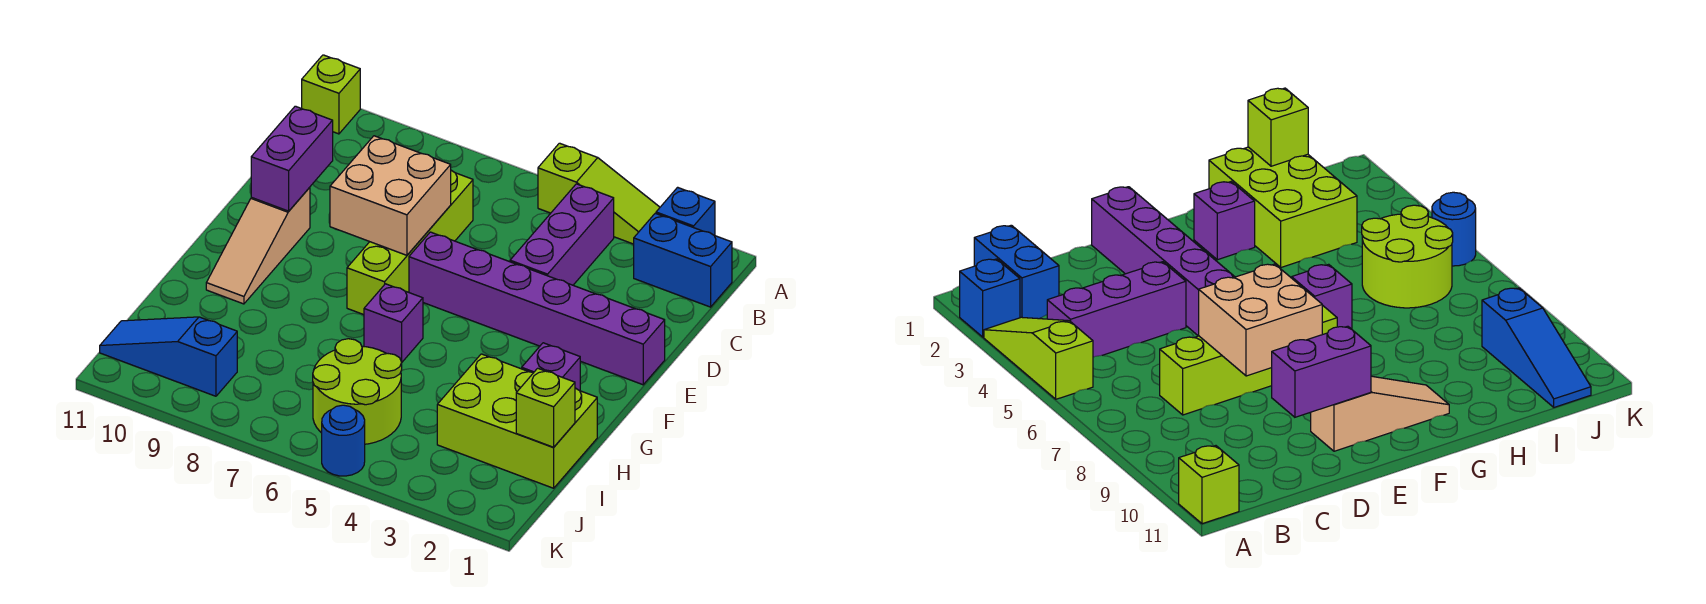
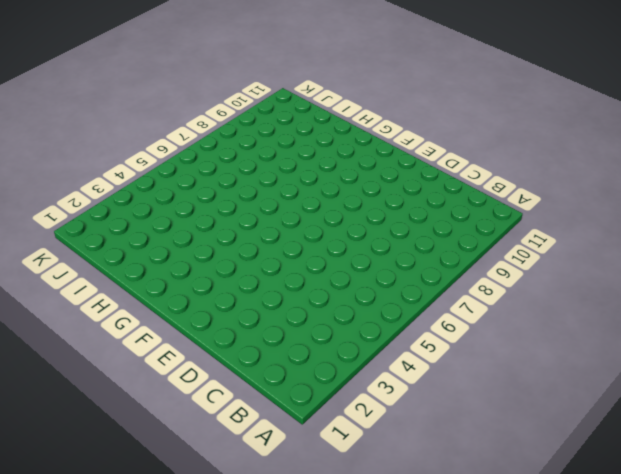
none -> blue brick A2 level 1
none -> lime slope A3:A5 level 1 top 5
none -> lime brick A11 level 1

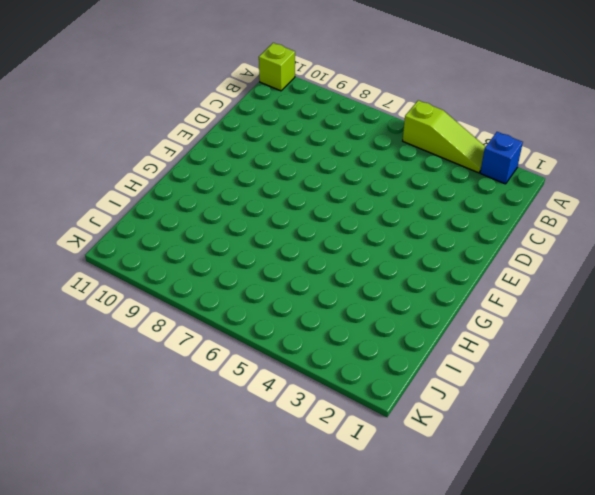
none -> blue brick B1:B2 level 1
none -> purple brick B4:D4 level 1
none -> lime brick C7:F7 level 1

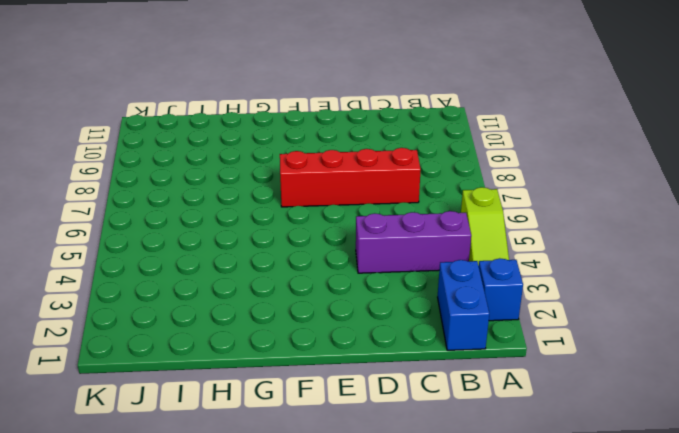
red brick C7:F7 level 1 -> lime brick C7:F7 level 1
none -> lime brick A11 level 1
none -> purple brick E1:E6 level 1
none -> tan slope E10:G10 level 1 top E

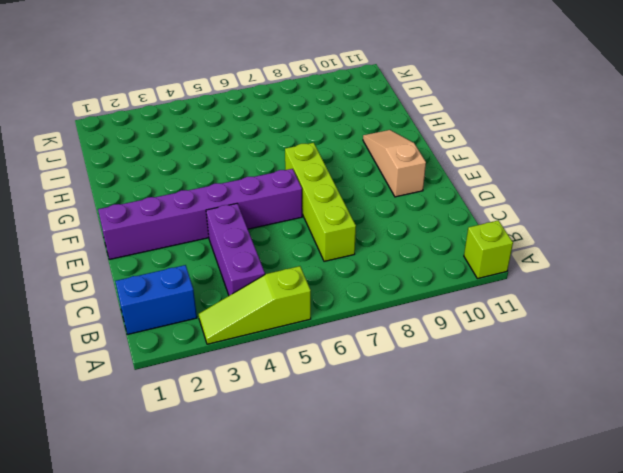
none -> blue brick A2 level 1
none -> purple brick G2 level 1
none -> purple brick G6 level 1

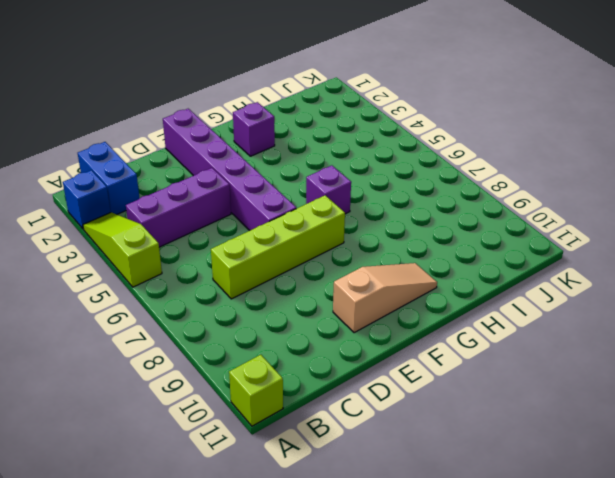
none -> lime brick H1:I3 level 1
none -> lime round brick I5:J6 level 1
none -> blue slope J9:J11 level 1 top 9

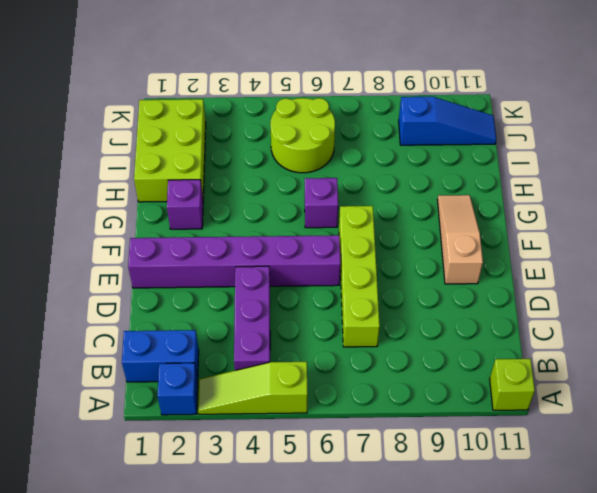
lime brick H1:J2 level 1 -> lime brick H1:I3 level 1
none -> blue round brick K5 level 1
none -> tan brick D7:E8 level 2
none -> purple brick D10:E10 level 2

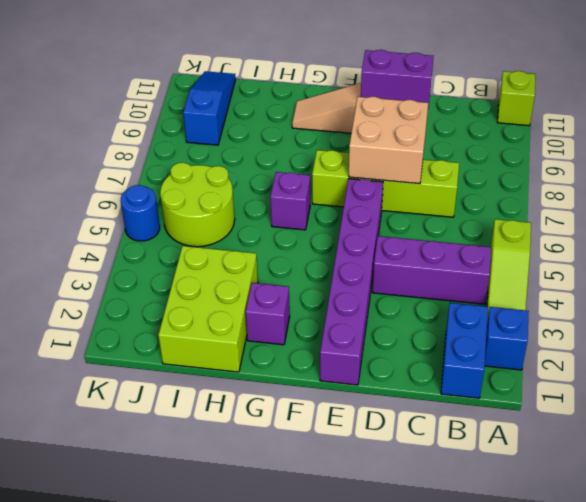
none -> lime brick I1 level 2

